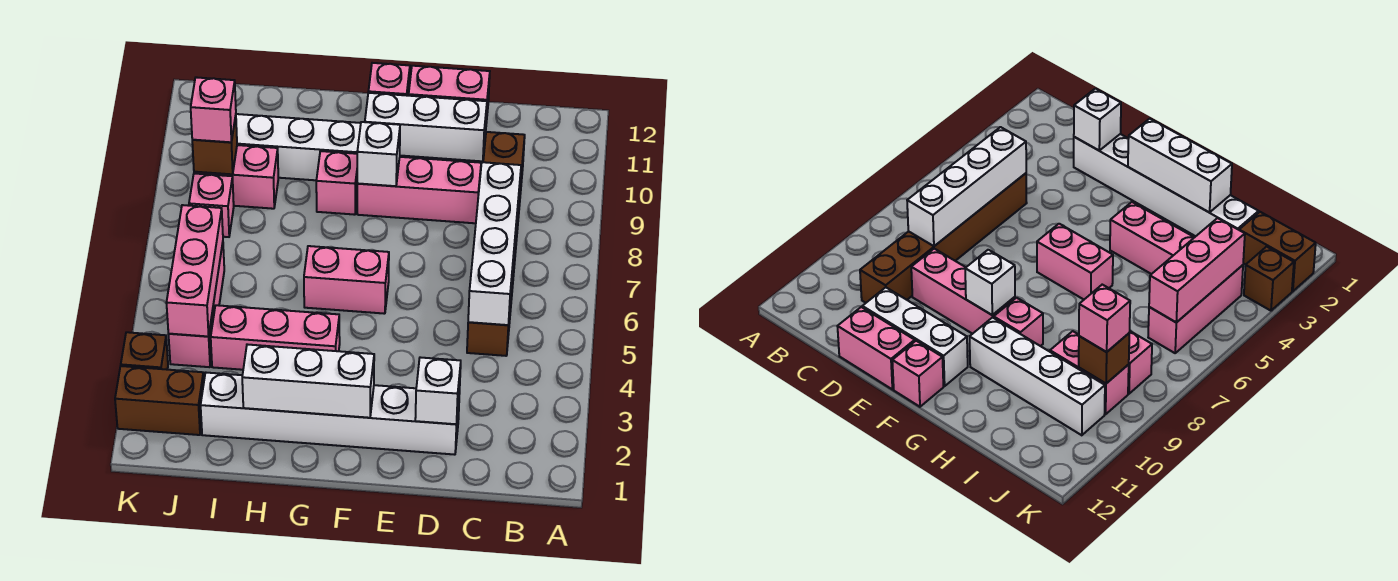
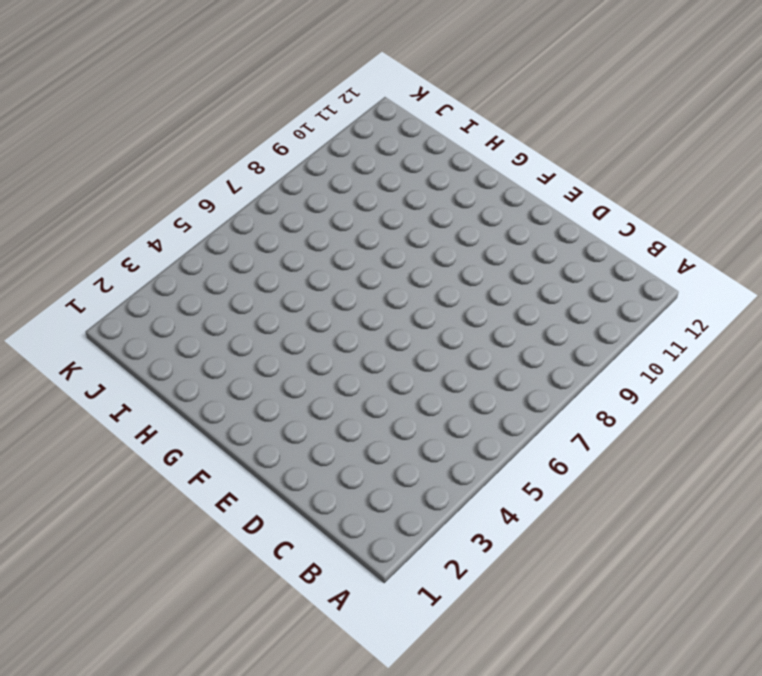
none -> brown brick C5:C10 level 1
none -> white brick D2:I2 level 1
none -> pink brick D9:F9 level 1

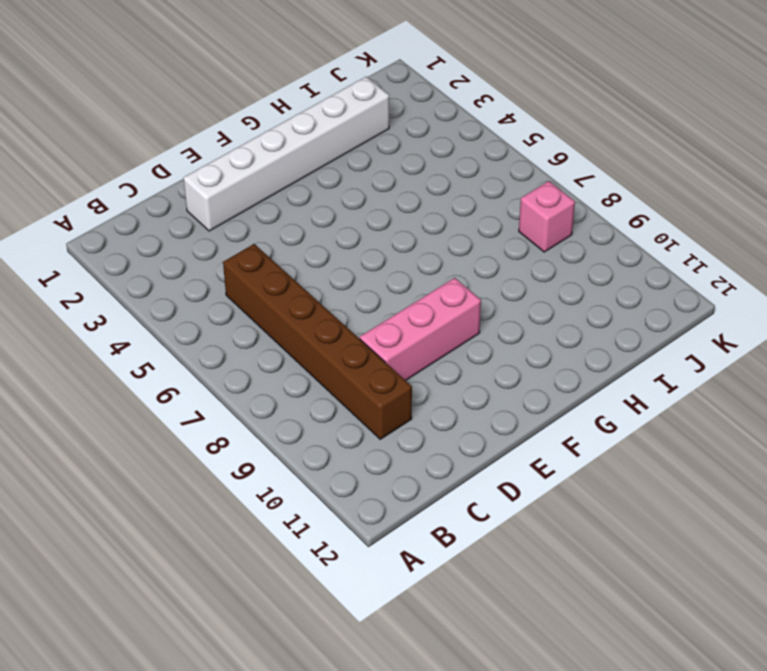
none -> white brick D11:F11 level 1
none -> pink brick D12:E12 level 1
none -> pink brick F6:G6 level 1

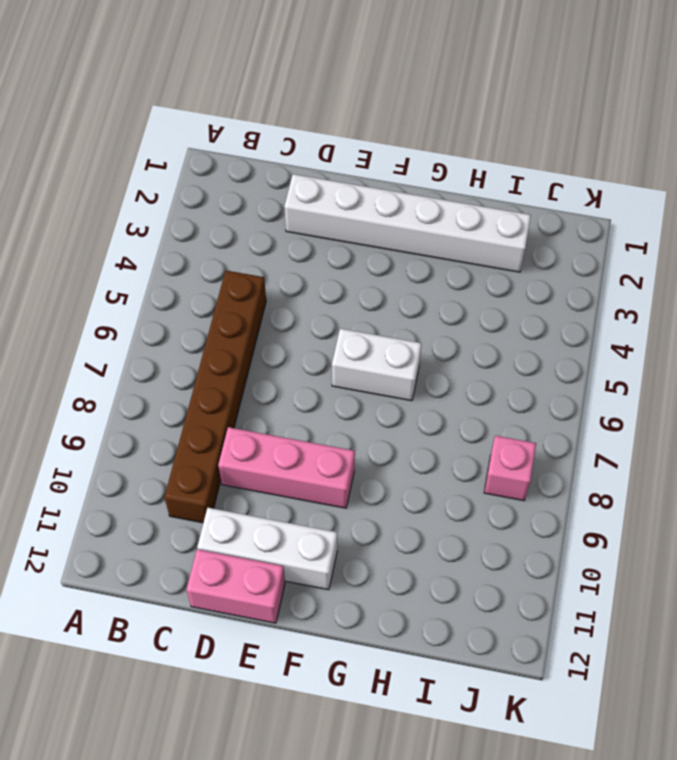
white brick F6:G6 level 1 -> pink brick F6:G6 level 1
none -> pink brick F12 level 1
none -> pink brick G4:I4 level 1
none -> pink brick G9 level 1

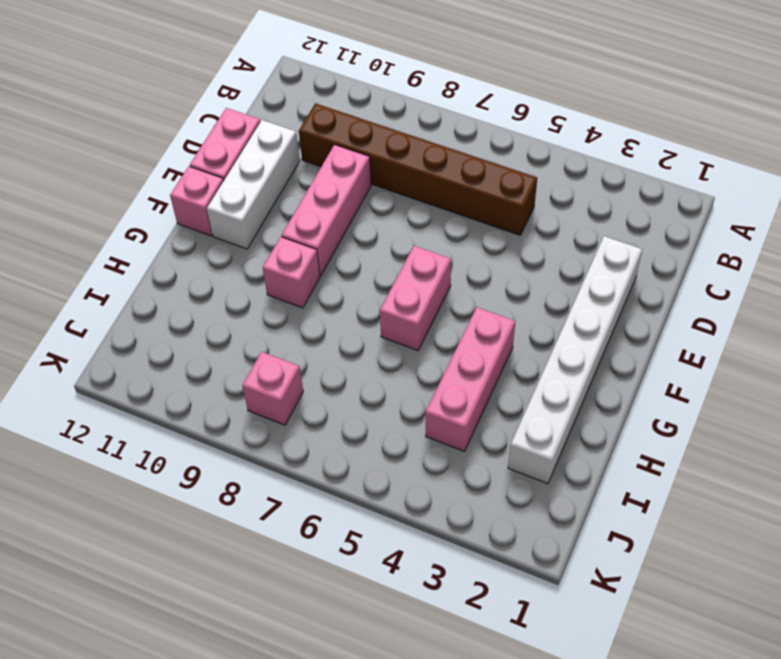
none -> white brick G10:J10 level 1
none -> pink brick I9:J9 level 1
none -> brown brick J2:K2 level 1

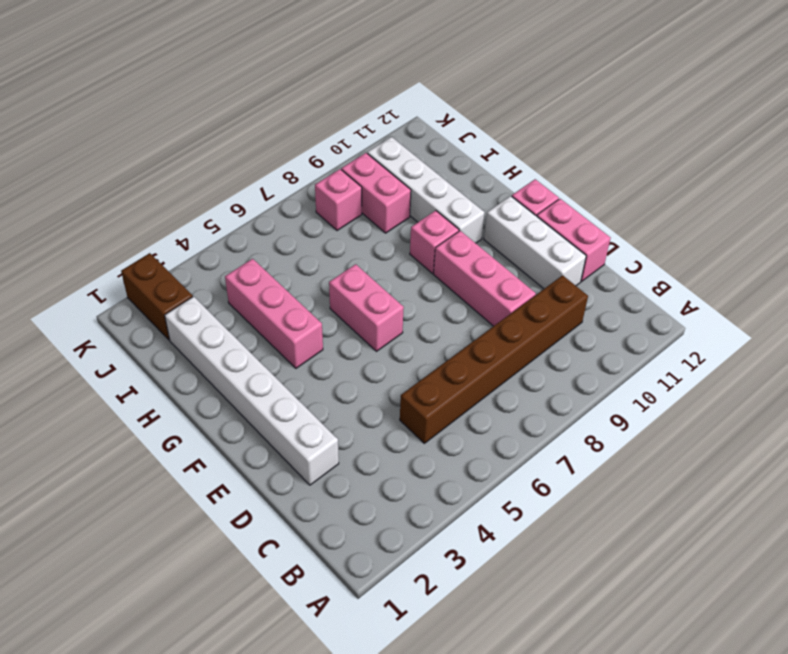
none -> pink brick J4:J6 level 1
none -> brown brick K3 level 1
none -> white brick C5:C8 level 2

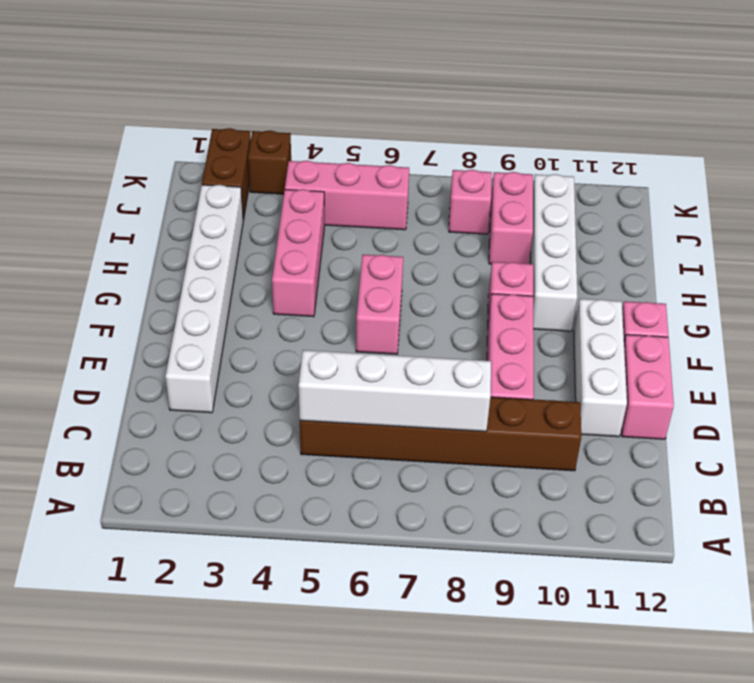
none -> white brick D2 level 2
none -> white brick F2:H2 level 2
none -> white brick F9 level 2

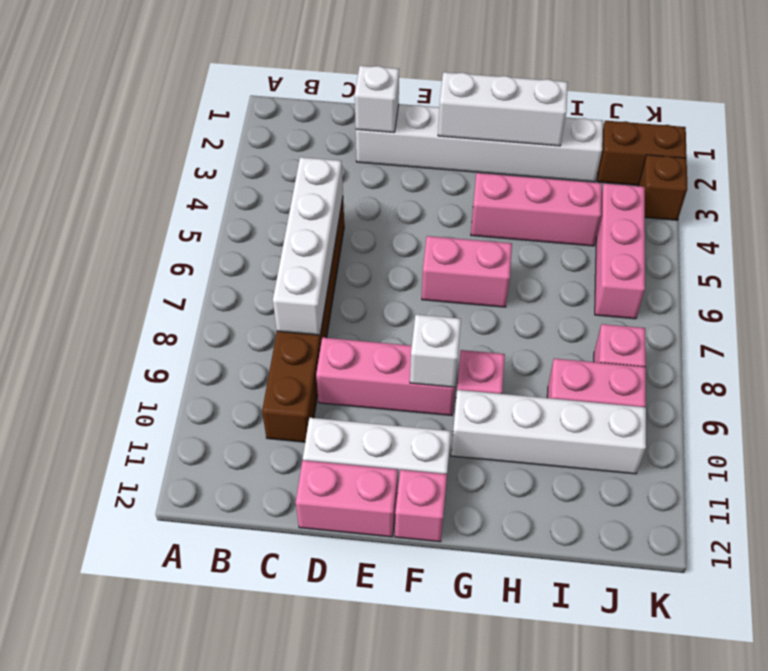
none -> pink brick J4:J6 level 2
none -> brown brick J9 level 2
none -> pink brick J9 level 3

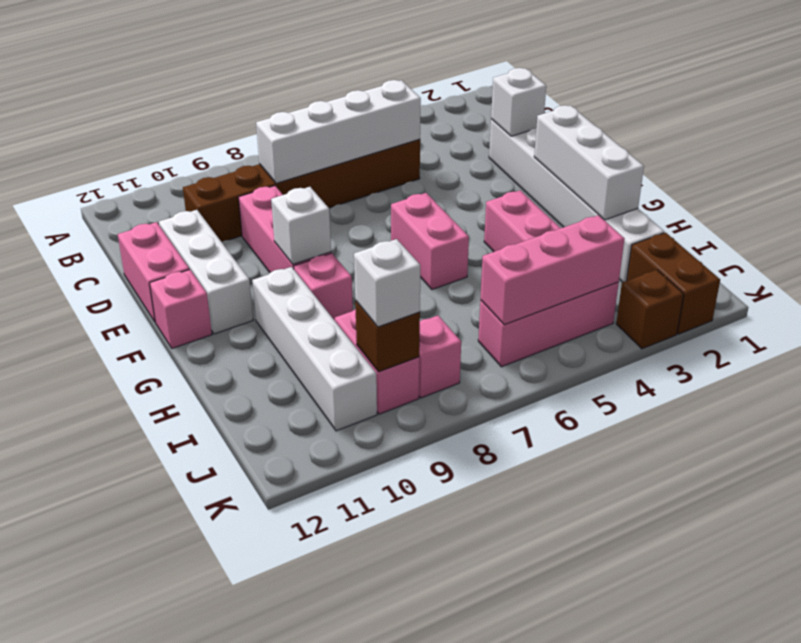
white brick J9 level 3 -> pink brick J9 level 3

